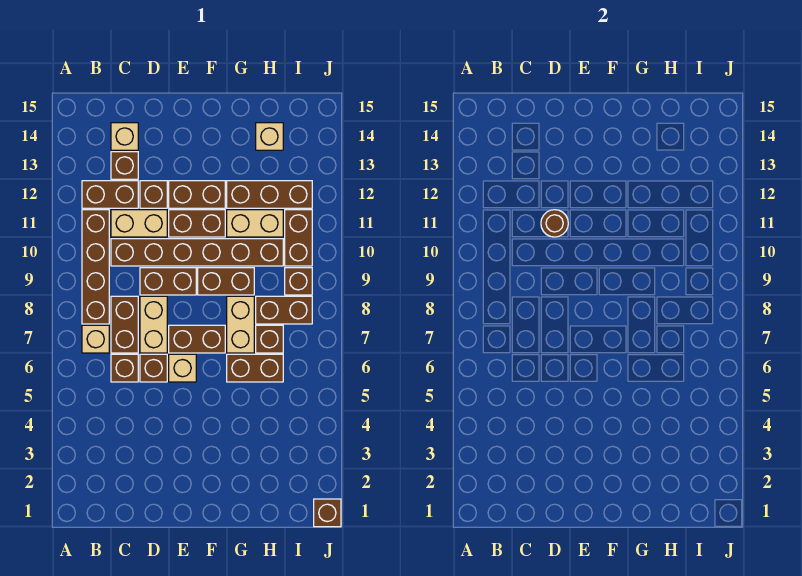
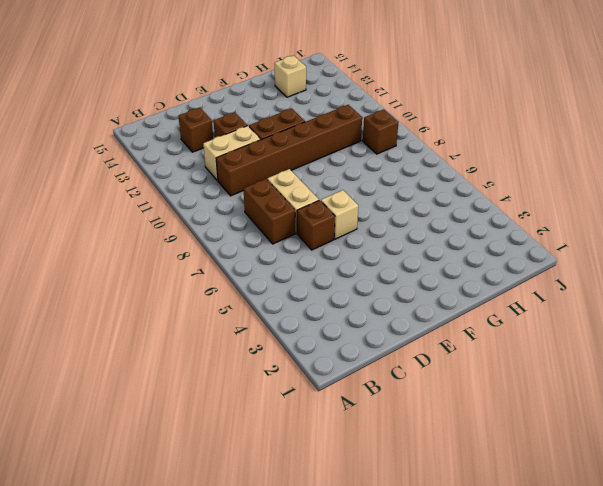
none -> tan brick B7 level 1
none -> brown brick B8:B11 level 1
none -> brown brick B12:C12 level 1

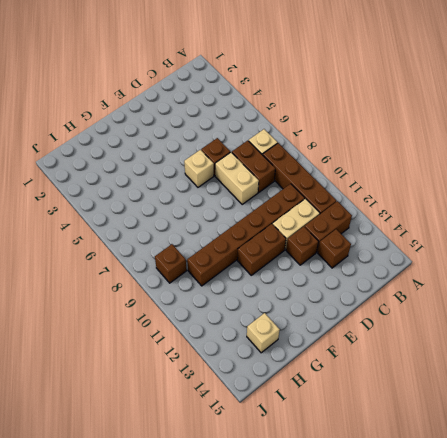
none -> brown brick C6 level 1
none -> tan brick C14 level 1
none -> brown brick D9:E9 level 1

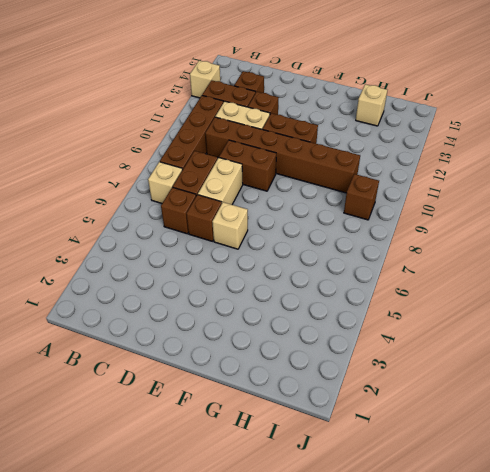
tan brick A13 level 1 -> tan brick C14 level 1
none -> brown brick E7:F7 level 1
none -> brown brick E12:F12 level 1
none -> brown brick F9:G9 level 1

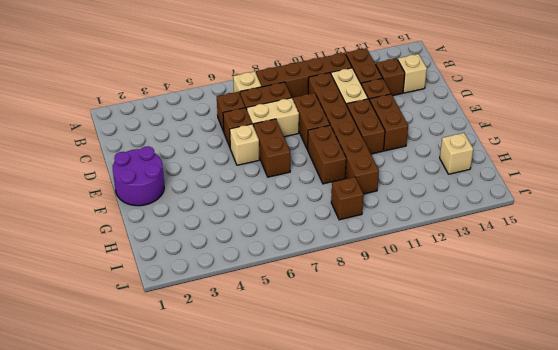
purple round brick E1:F2 level 1 -> none
none -> brown brick G6:H6 level 1
none -> tan brick G7:G8 level 1
none -> tan brick G11:H11 level 1

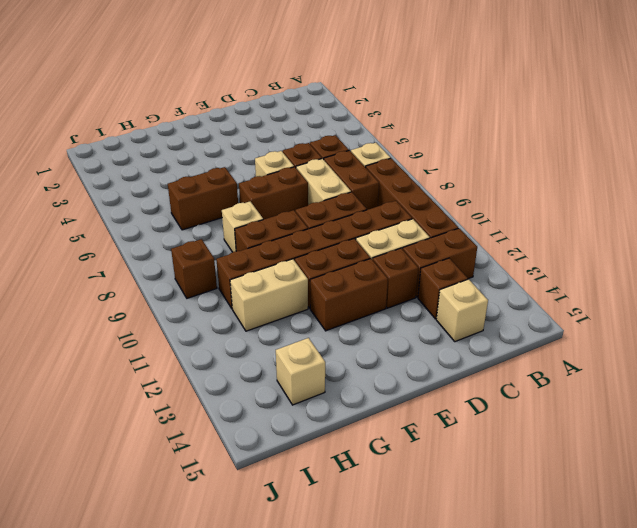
tan brick G8 level 1 -> tan brick G7:G8 level 1
none -> brown brick G12:I12 level 1
none -> brown brick H7 level 1
none -> brown brick H8:I8 level 1

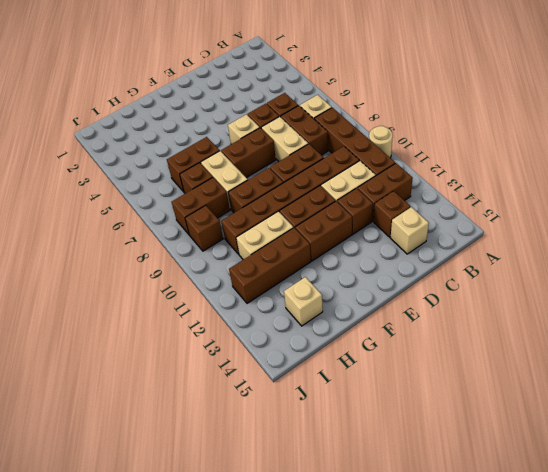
tan round brick A10 level 1 -> none
none -> brown brick I10:I11 level 1
none -> brown brick J1 level 1
none -> brown round brick D11 level 2

